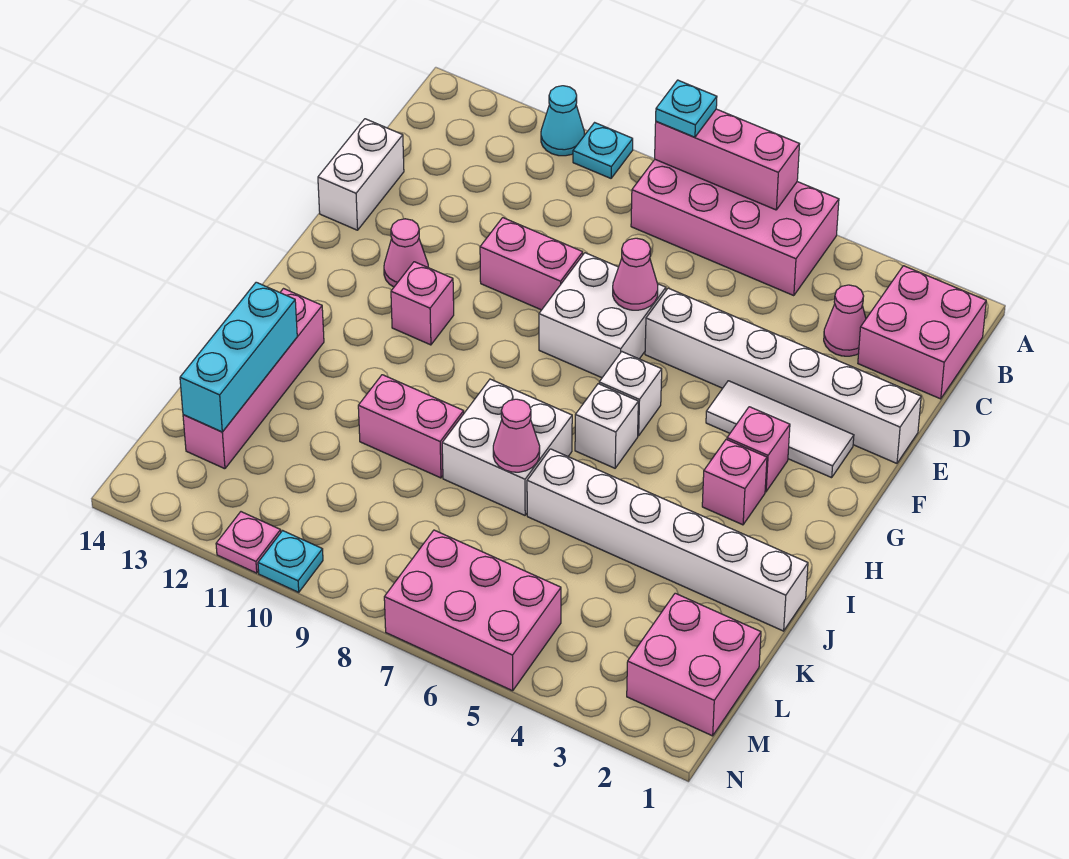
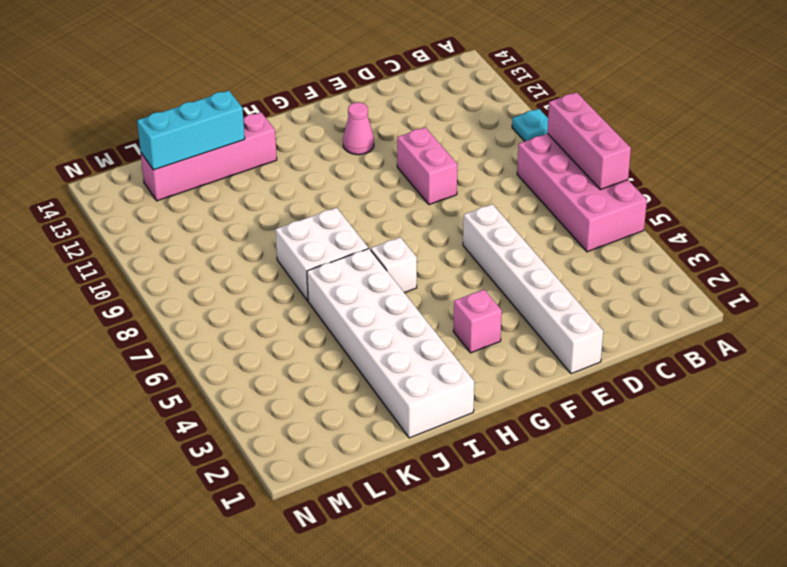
white brick I1:J6 level 1 -> white brick J1:J6 level 1
none -> cyan cone A11 level 1
none -> pink brick B1:C2 level 1
none -> pink cone C3 level 1

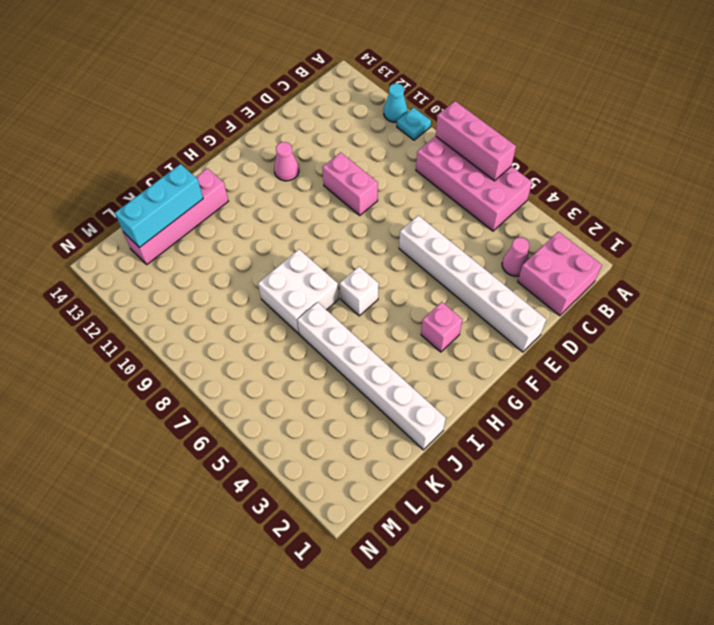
none -> white brick D14:E14 level 1
none -> white brick E7:F8 level 1
none -> white tile F2:F4 level 1

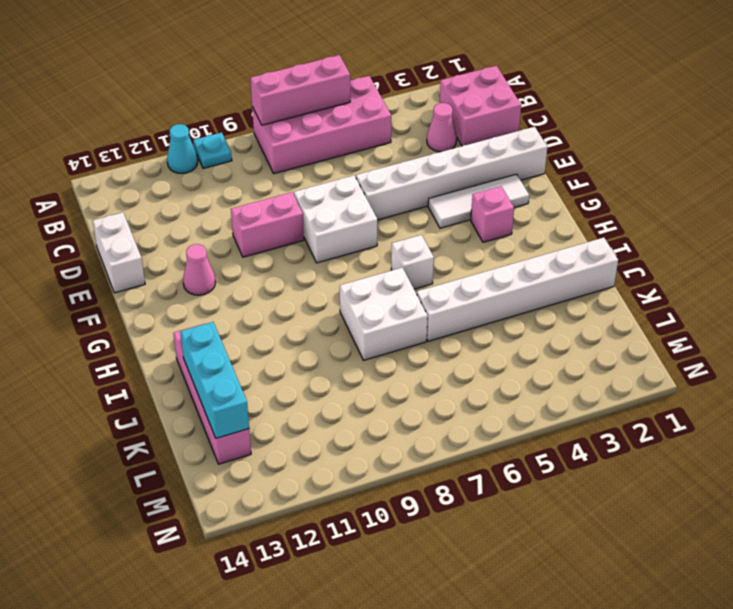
none -> white brick G6 level 1
none -> pink brick G11 level 1
none -> pink brick H3 level 1

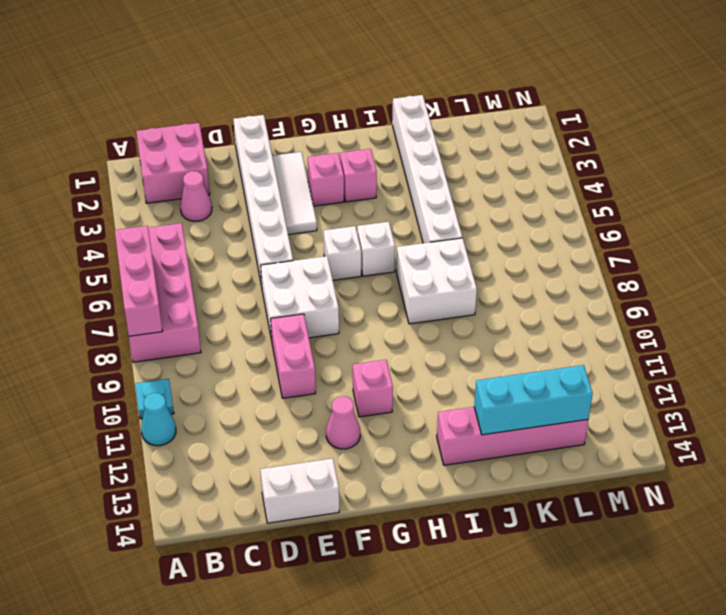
none -> pink brick J9:J10 level 1
none -> pink brick L1:M2 level 1
none -> pink brick M5:N7 level 1

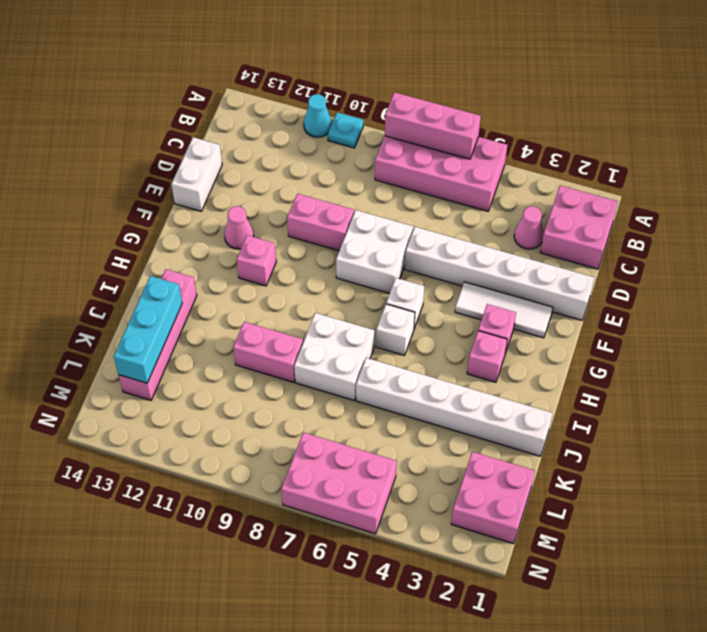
none -> cyan plate N10 level 1
none -> pink plate N11 level 1
none -> pink cone E7 level 2

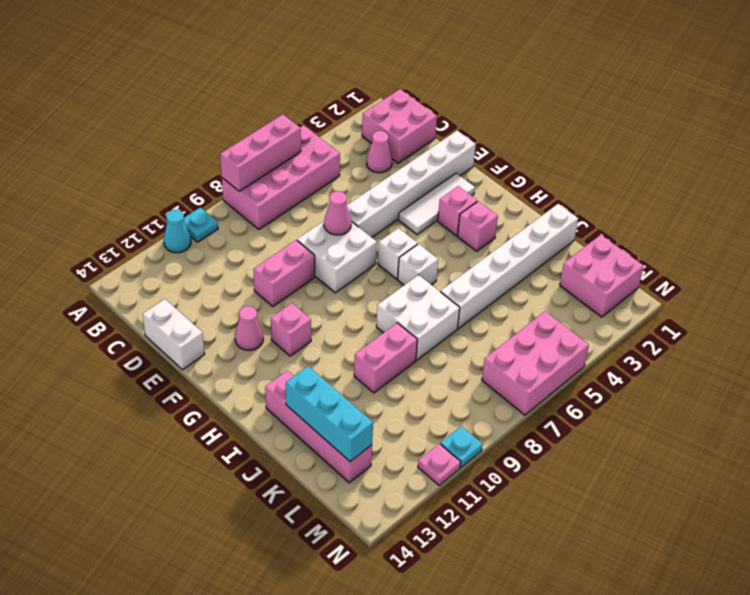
none -> pink cone J7 level 2
none -> cyan plate A8 level 3

